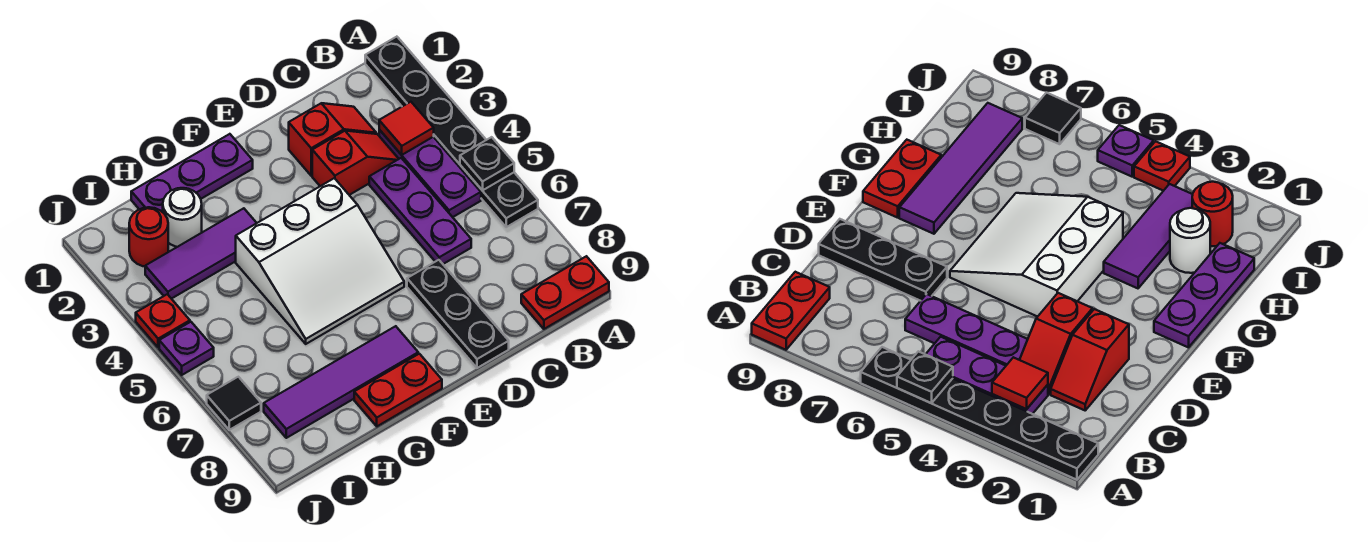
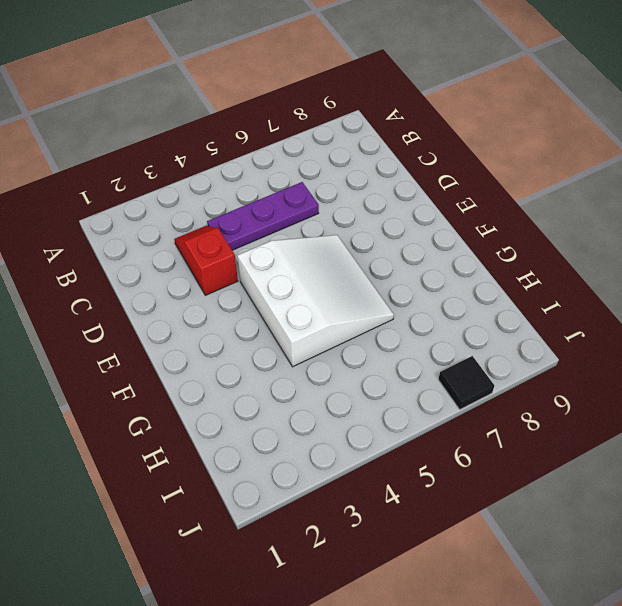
none -> black plate A1:A6 level 1
none -> red plate A9:B9 level 1
none -> purple plate B3:B5 level 1

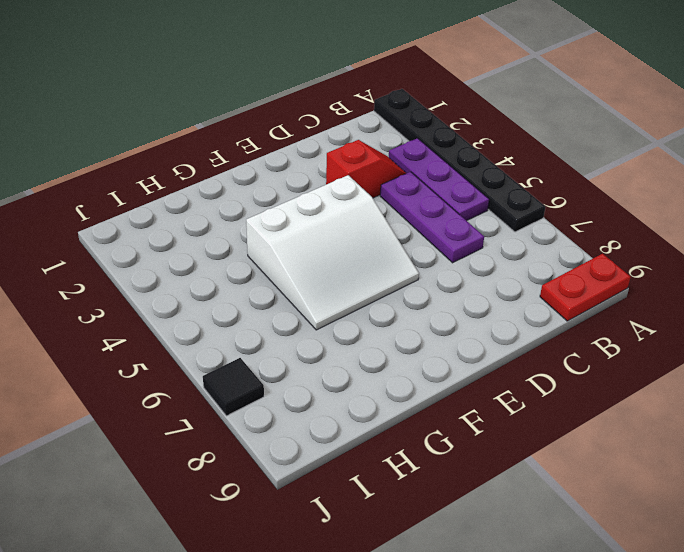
none -> red slope C2:D2 level 1 top D
none -> black plate D7:D9 level 1
none -> purple plate F1:H1 level 1

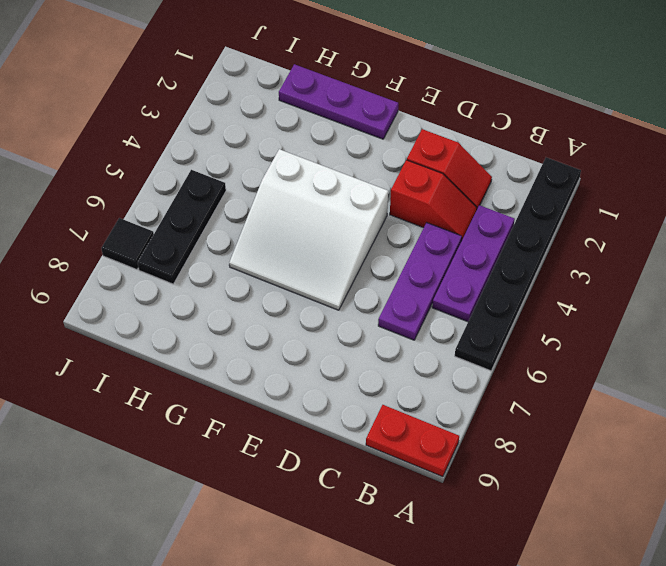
black plate I5:I7 level 1 -> black plate D7:D9 level 1
none -> purple tile F8:I8 level 1
none -> red plate F9:G9 level 1
none -> purple tile G3:I3 level 1

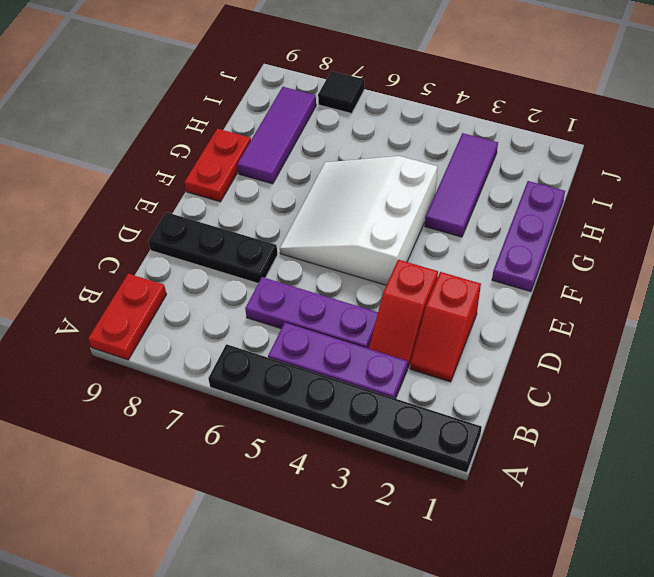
purple tile G8:I8 level 1 -> purple tile F8:I8 level 1
none -> white round brick H2 level 1
none -> red round brick I2 level 1
none -> red plate J4 level 1

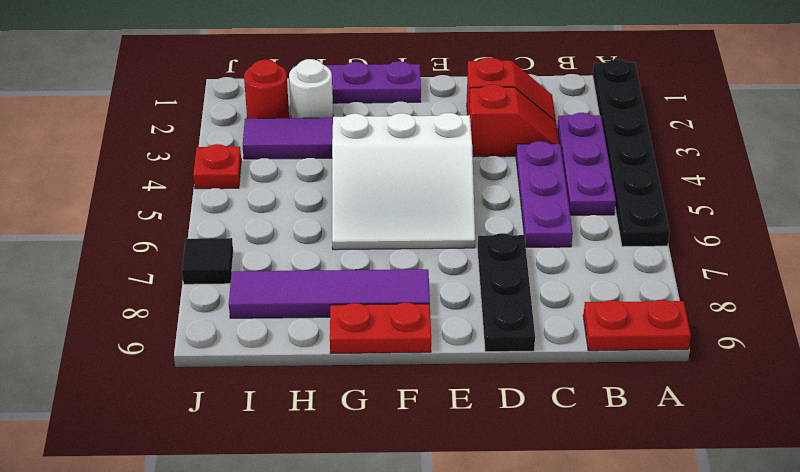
none -> purple plate J5 level 1
none -> black plate A5 level 2
none -> red tile B3 level 2

